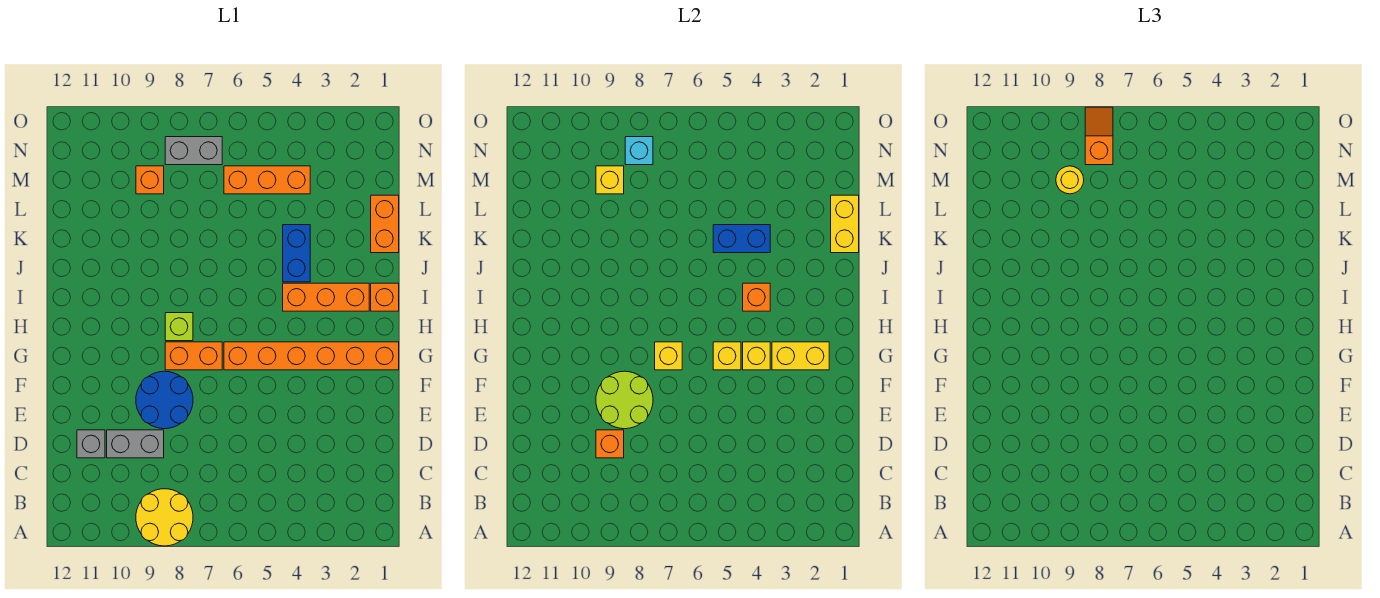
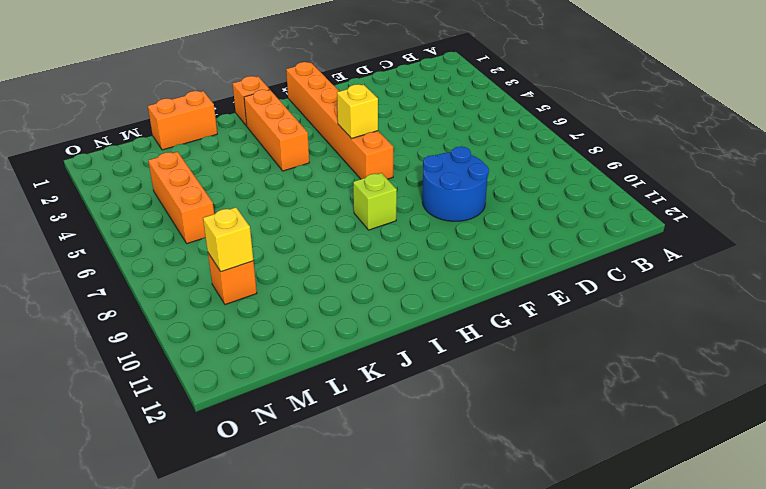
none -> yellow round brick A8:B9 level 1
none -> grey brick D9:D10 level 1
none -> grey brick D11 level 1

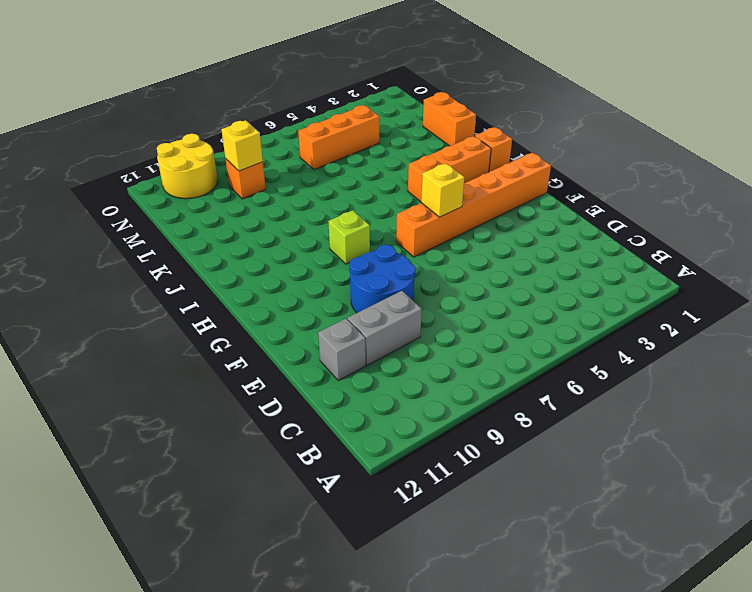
yellow round brick N10:O11 level 1 -> yellow round brick A8:B9 level 1
none -> orange brick G7:G8 level 1
none -> blue brick J4:K4 level 1
none -> grey brick N7:N8 level 1

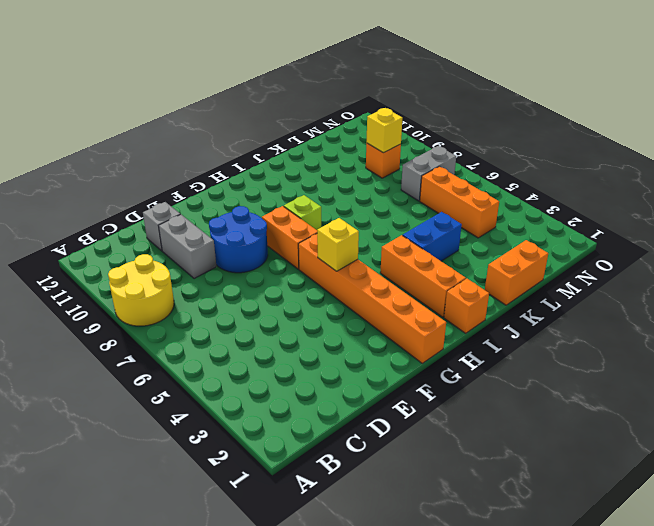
grey brick M7:N7 level 1 -> grey brick N7:N8 level 1
none -> orange brick D9 level 2
none -> lime round brick E8:F9 level 2
none -> yellow brick G2:G3 level 2

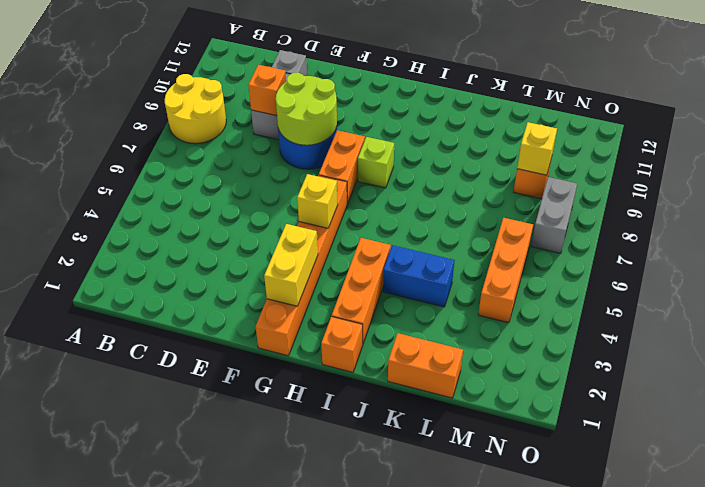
none -> yellow brick G4 level 2
none -> yellow brick G7 level 2
none -> orange brick I4 level 2

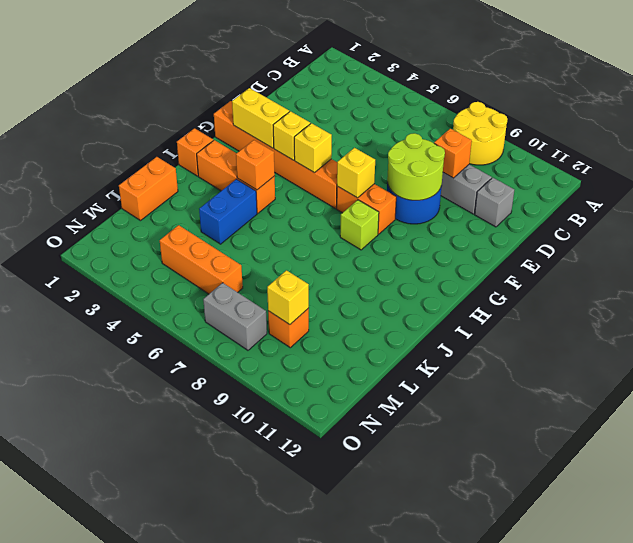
none -> yellow brick K1:L1 level 2
none -> blue brick K4:K5 level 2
none -> cyan brick N8 level 2

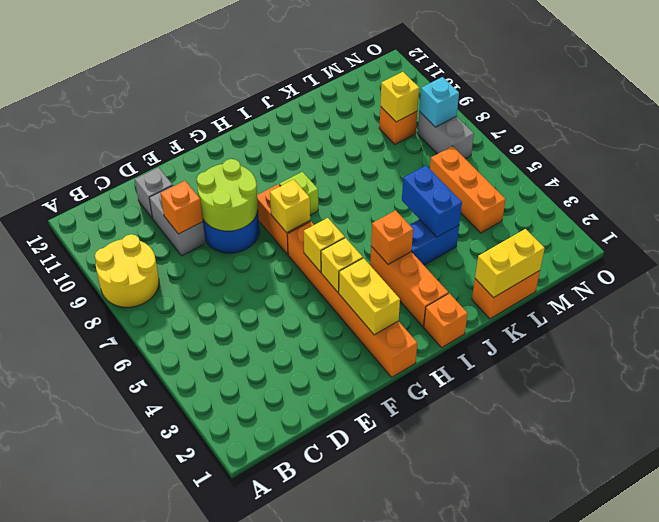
none -> yellow round brick M9 level 3
none -> orange slope N8:O8 level 3 top N

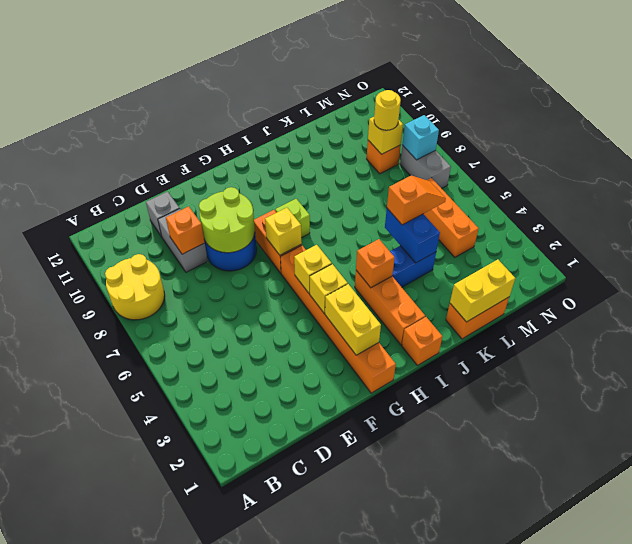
orange slope K5:L5 level 3 top K -> orange slope N8:O8 level 3 top N

